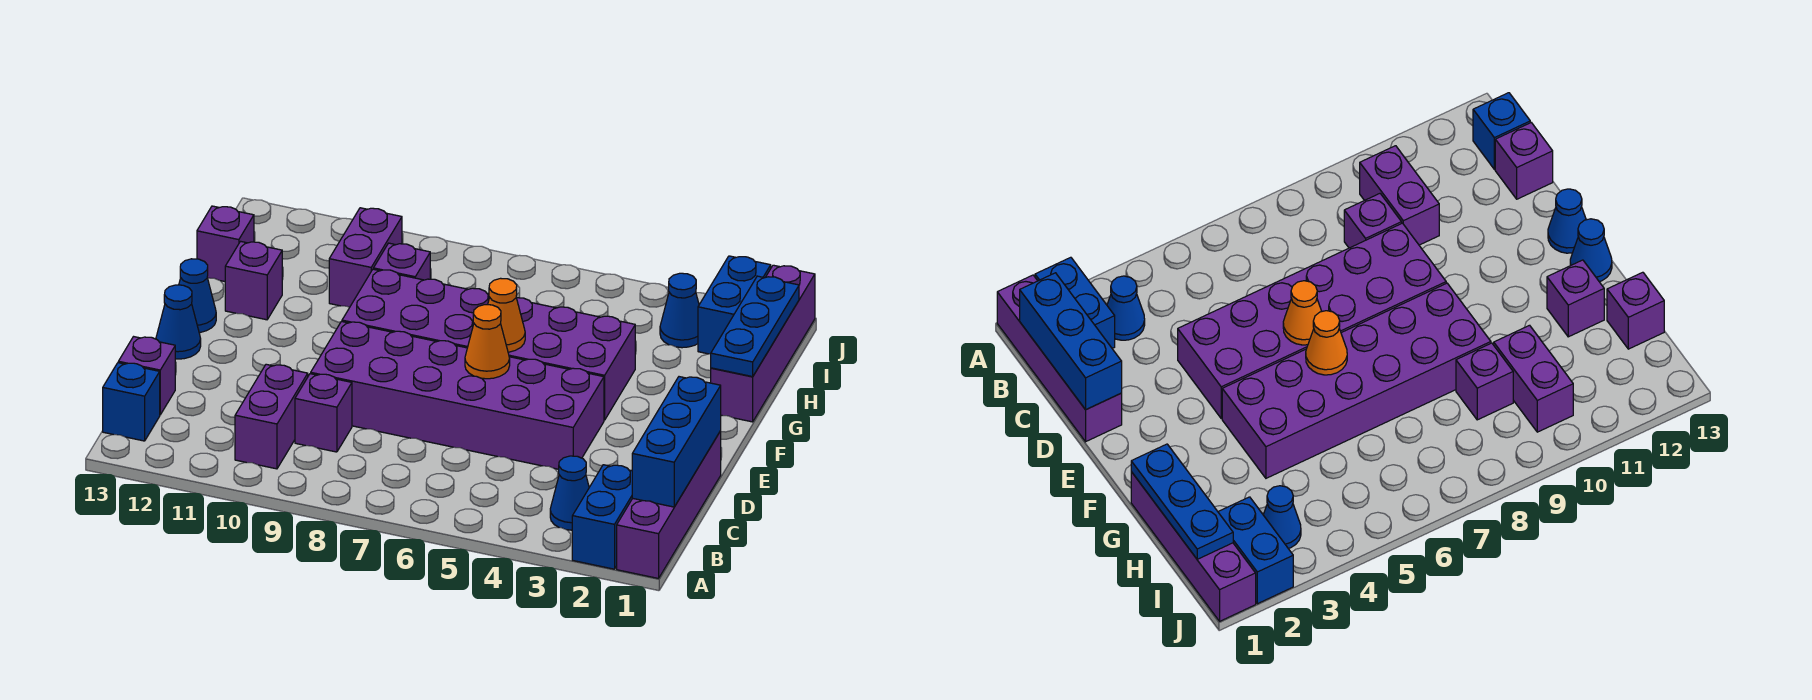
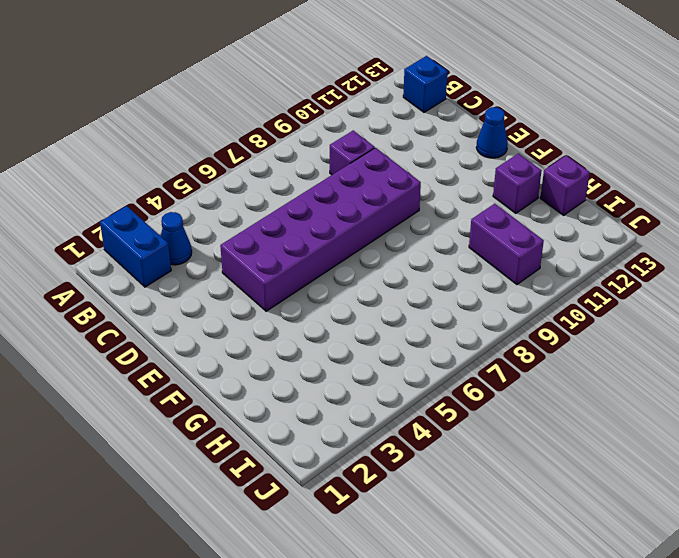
none -> purple brick A1:D1 level 1
none -> purple brick B10:C10 level 1
none -> purple brick C13 level 1

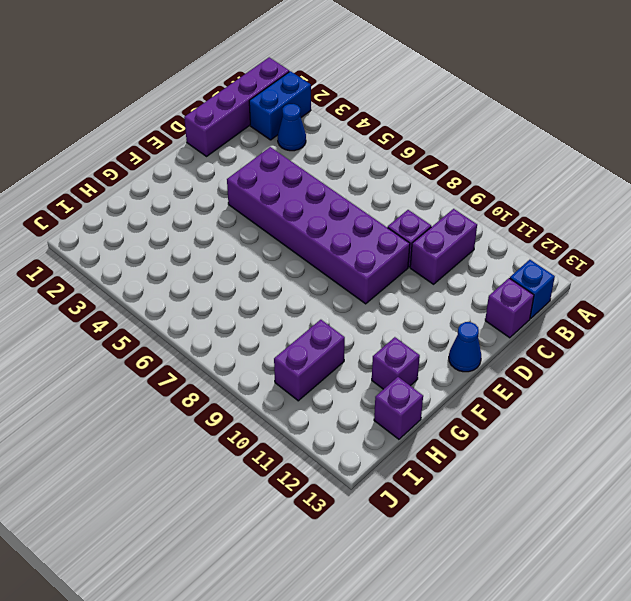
none -> purple brick F4:G9 level 1
none -> blue cone F13 level 1
none -> purple brick G1:J1 level 1

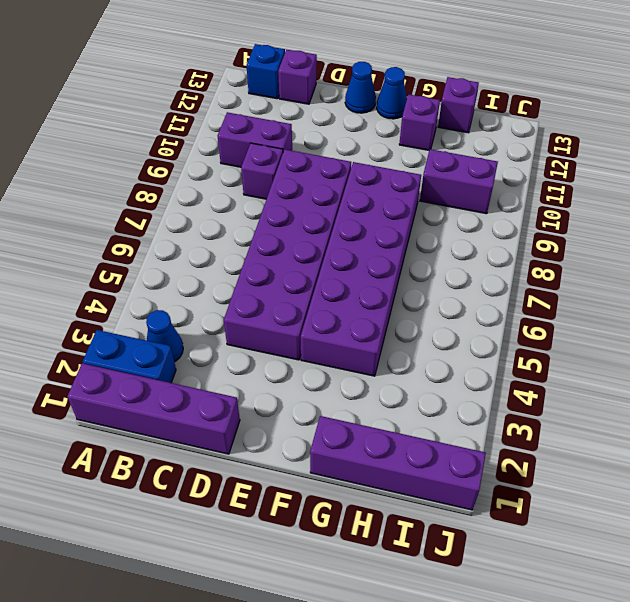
none -> purple brick H9 level 1
none -> blue brick I2:J2 level 1
none -> blue cone I3 level 1

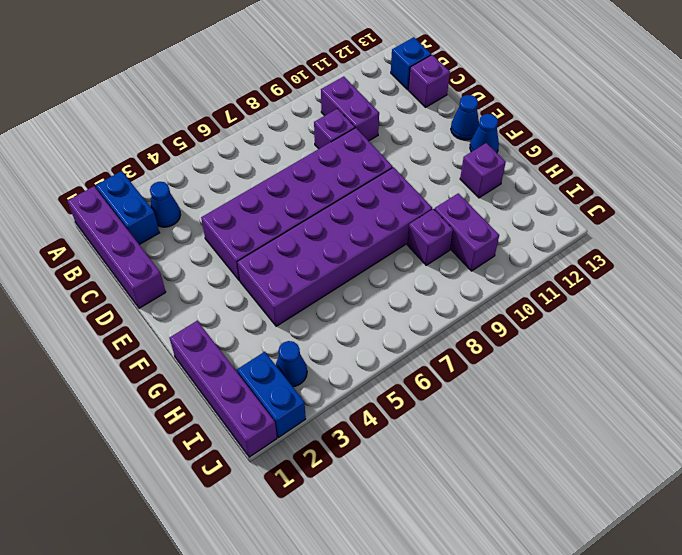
none -> purple brick H13 level 1
none -> blue brick B1:D1 level 2
none -> orange cone E6 level 2

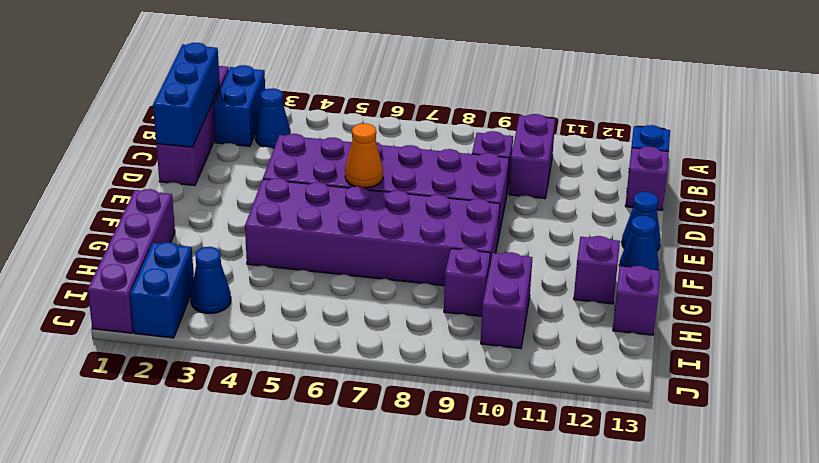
none -> orange cone F6 level 2
none -> blue plate G1:I1 level 2

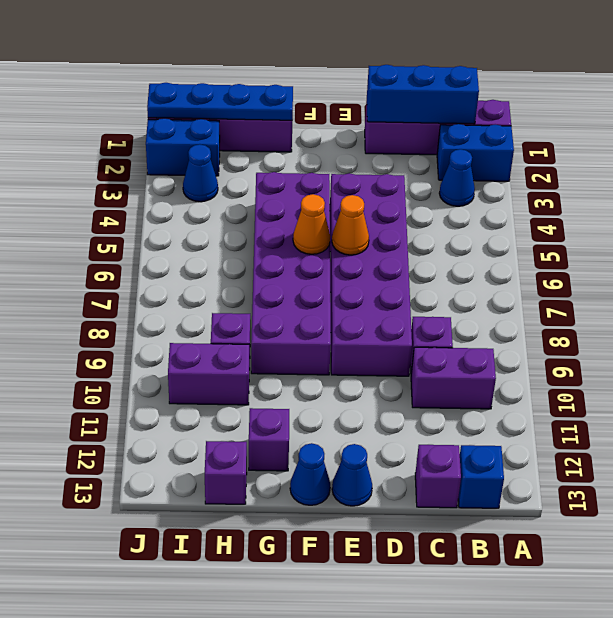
blue plate G1:J1 level 2 -> blue plate G1:I1 level 2

